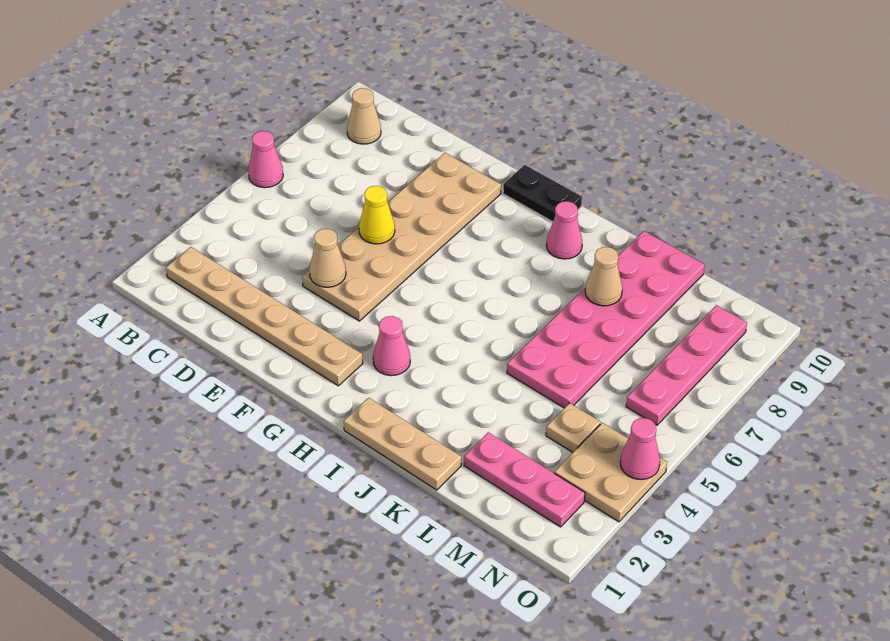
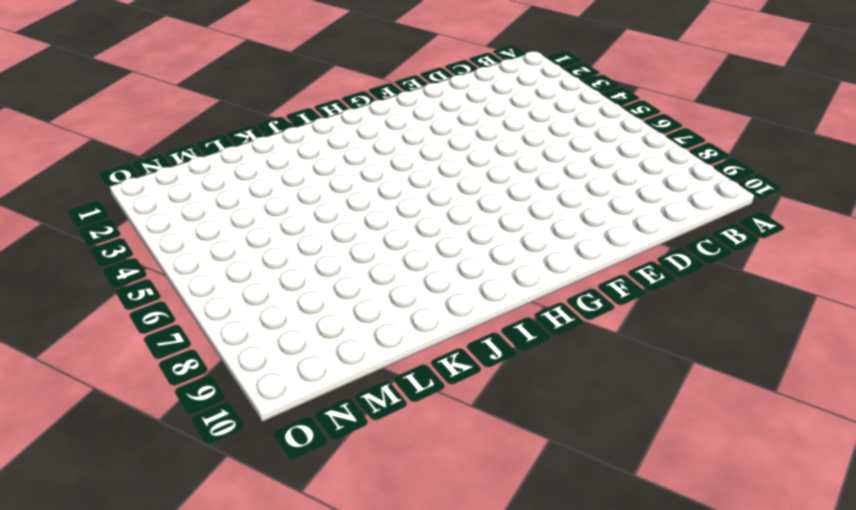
none -> pink cone A6 level 1
none -> tan plate B2:G2 level 1
none -> tan cone B9 level 1

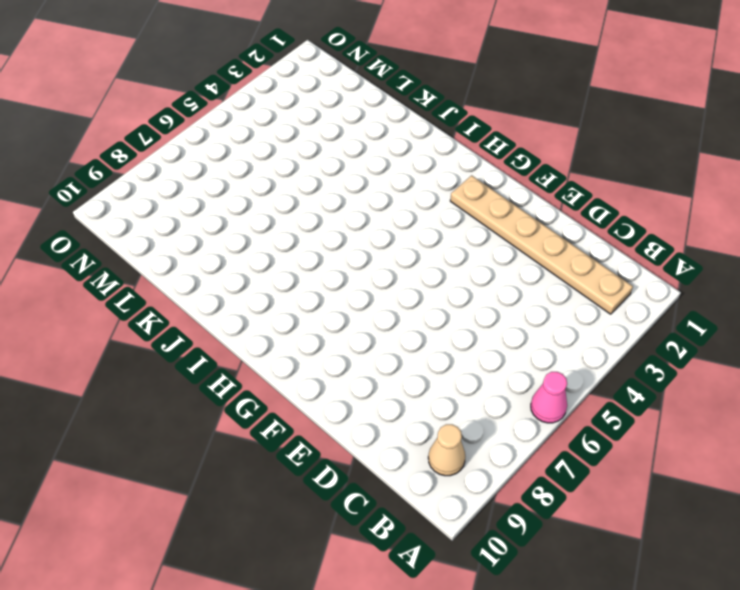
none -> tan plate E4:F9 level 1
none -> black plate G10:H10 level 1
none -> pink cone H3 level 1

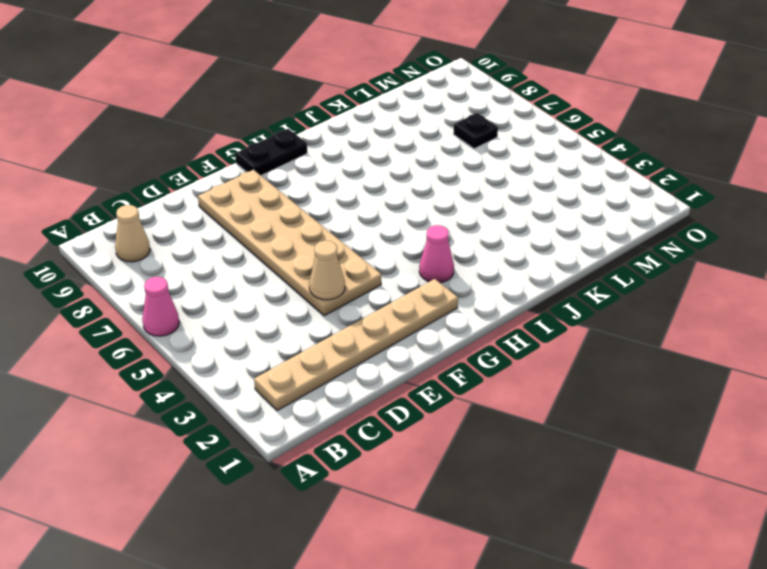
black plate M7 level 1 -> none
none -> tan plate I1:K1 level 1
none -> pink cone I9 level 1
none -> pink plate K5:L10 level 1

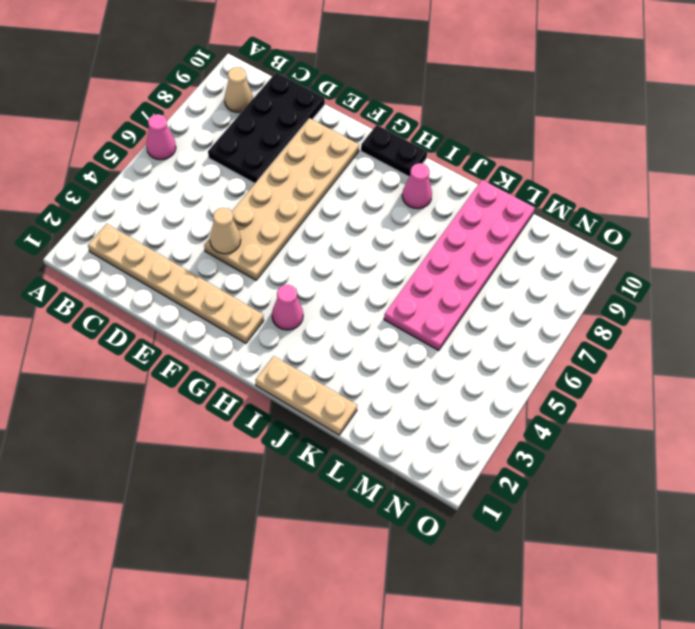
black plate C7:D10 level 1 -> none
none -> pink plate L2:N2 level 1
none -> tan plate M4 level 1
none -> tan plate N3:O4 level 1

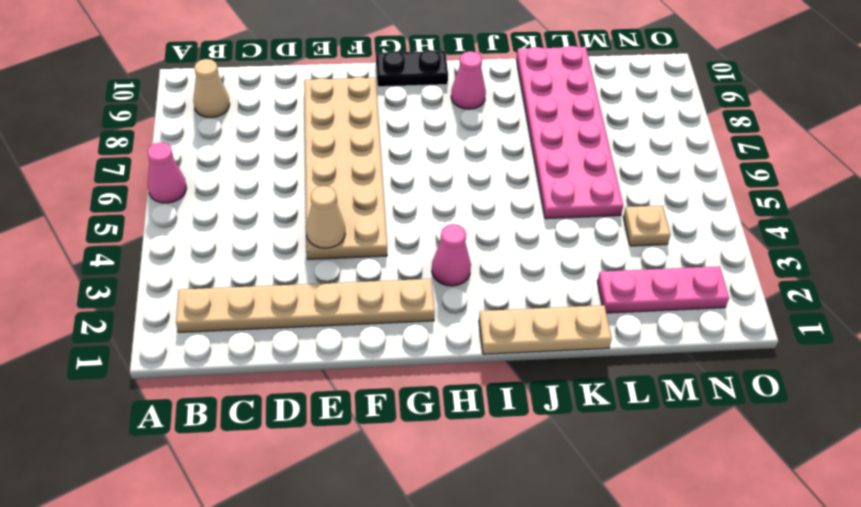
none -> tan plate N3:O4 level 1
none -> pink plate N6:N9 level 1
none -> yellow cone E6 level 2

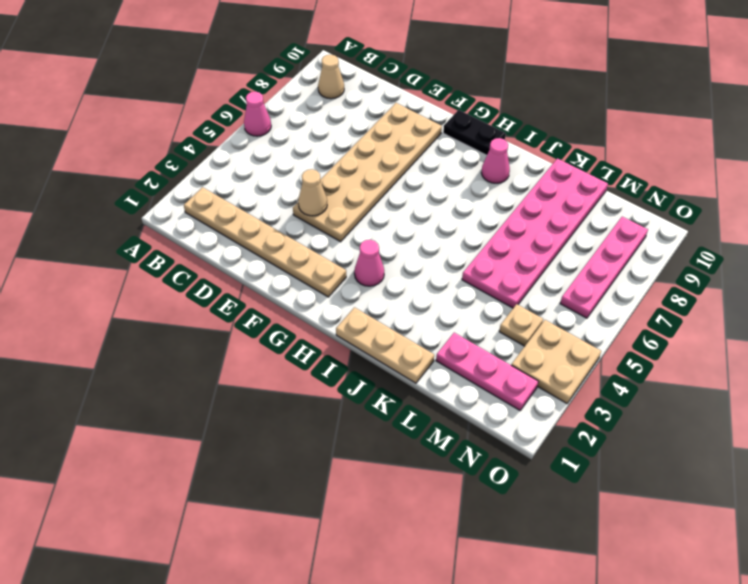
none -> yellow cone E6 level 2
none -> tan cone K8 level 2
none -> pink cone O4 level 2

